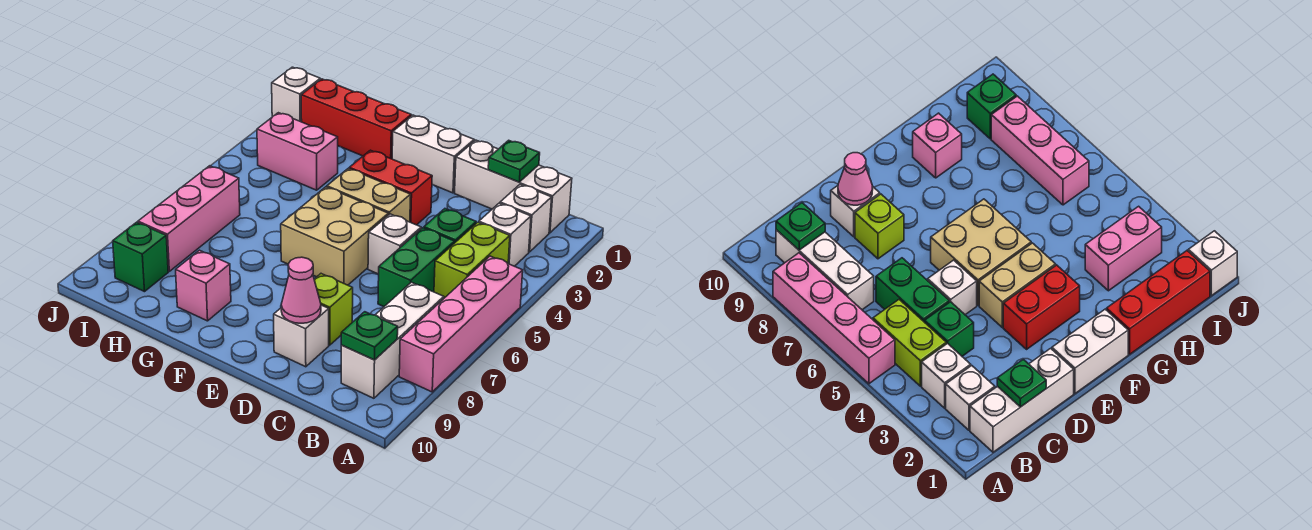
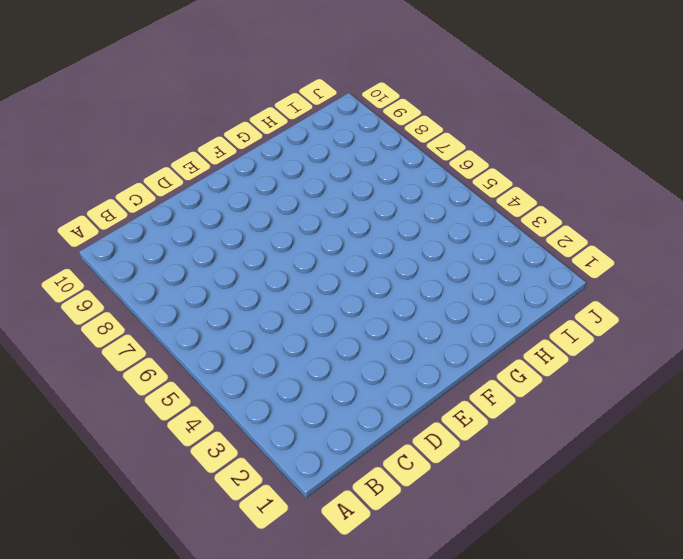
none -> pink brick A5:A8 level 1
none -> white brick B1:D1 level 1
none -> white brick B2 level 1

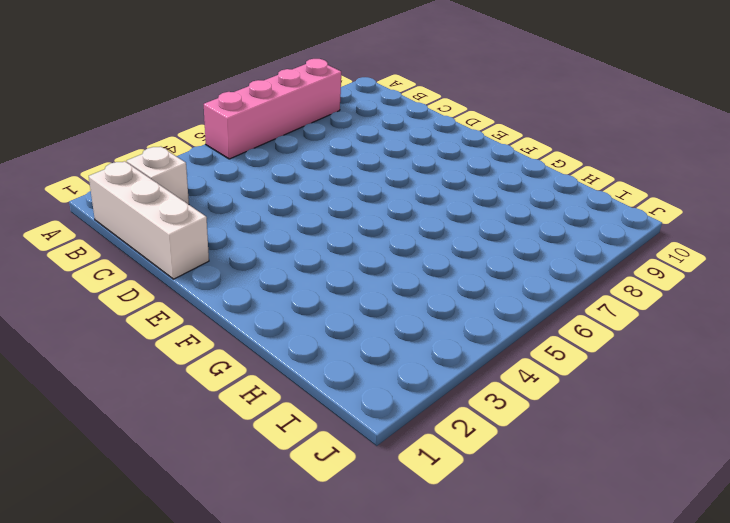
none -> white brick B3 level 1
none -> lime brick B4:B5 level 1
none -> white brick B7:B9 level 1

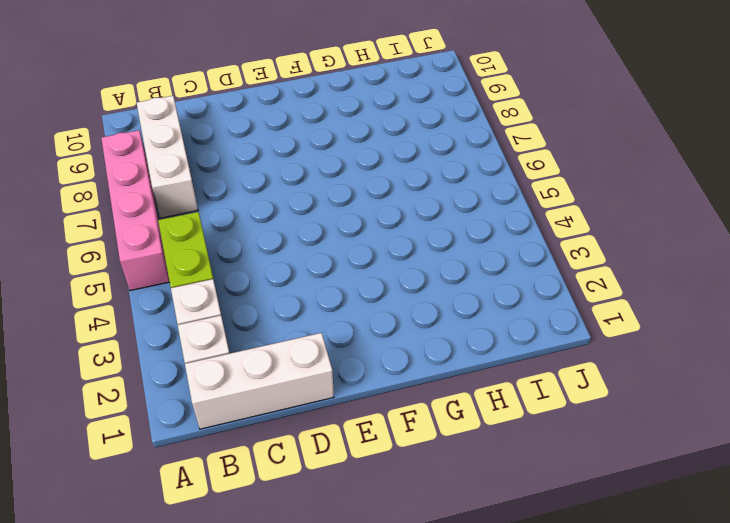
none -> green brick C4 level 1
none -> green brick C5:C6 level 1
none -> white brick D5 level 1

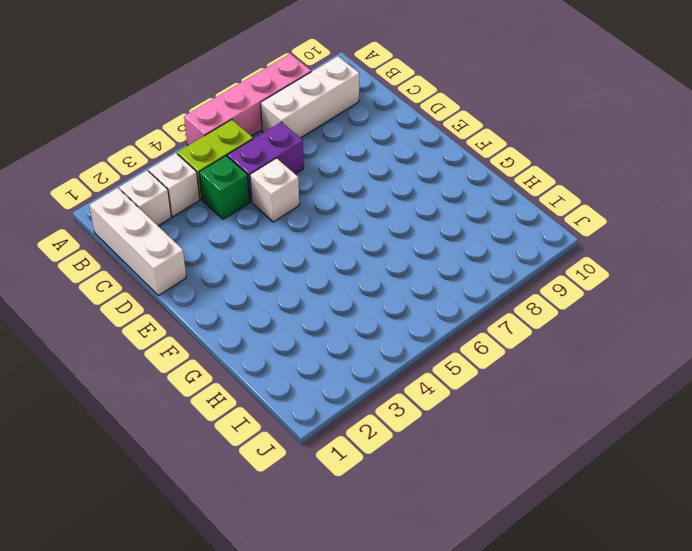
purple brick C5:C6 level 1 -> green brick C5:C6 level 1
none -> lime brick D8 level 1
none -> white brick D9 level 1
none -> white brick E1:F1 level 1

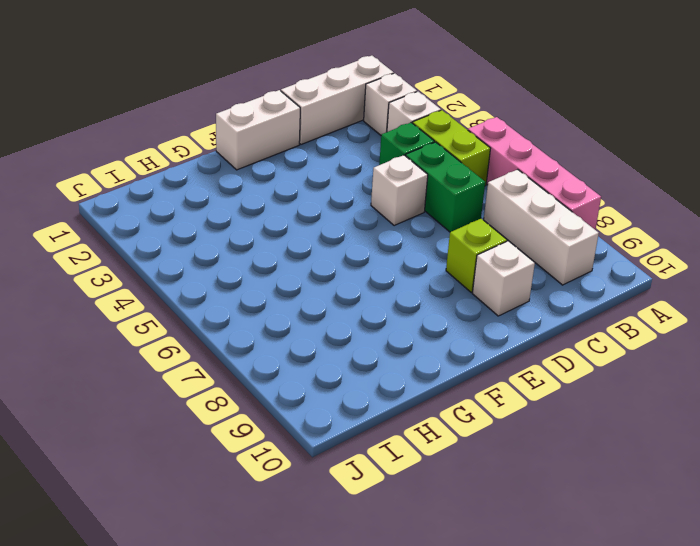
none -> red brick E3:F3 level 1
none -> tan brick E4:F4 level 1
none -> tan brick E5:F6 level 1

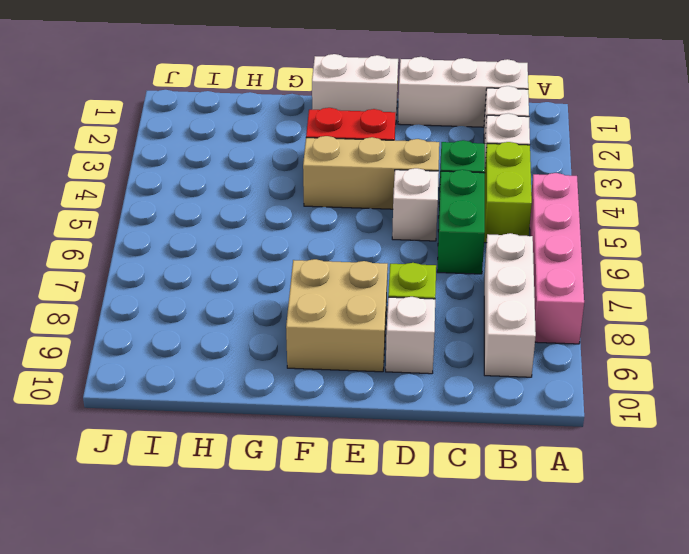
tan brick D4:F4 level 1 -> tan brick E4:F4 level 1
tan brick E8:F9 level 1 -> tan brick E5:F6 level 1
none -> red brick G1:I1 level 1
none -> pink brick G9 level 1
none -> pink brick H3:I3 level 1

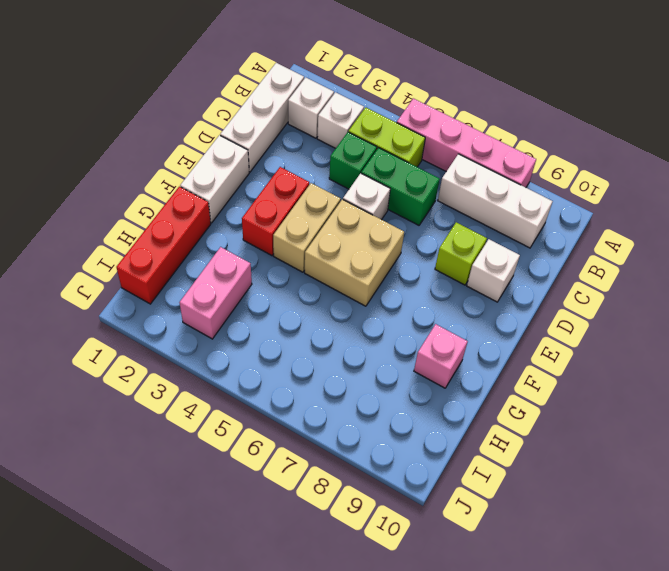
none -> pink brick I6:I8 level 1
none -> green brick I9 level 1
none -> white brick J1 level 1

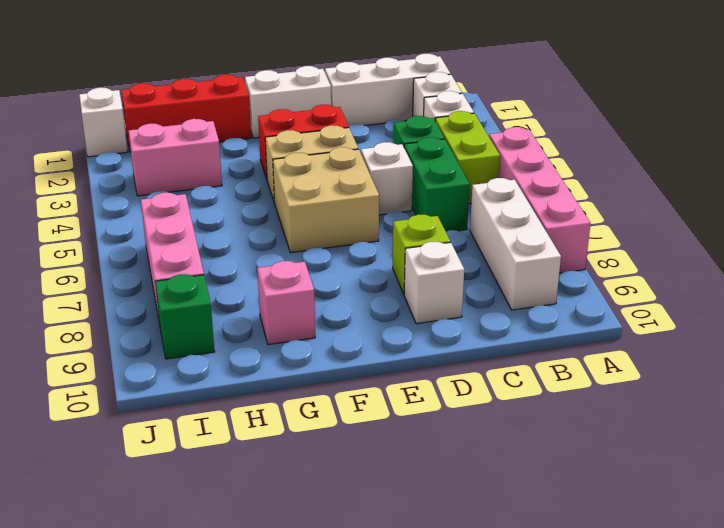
none -> green plate B9 level 2
none -> green plate C1 level 2
none -> pink cone D9 level 2

